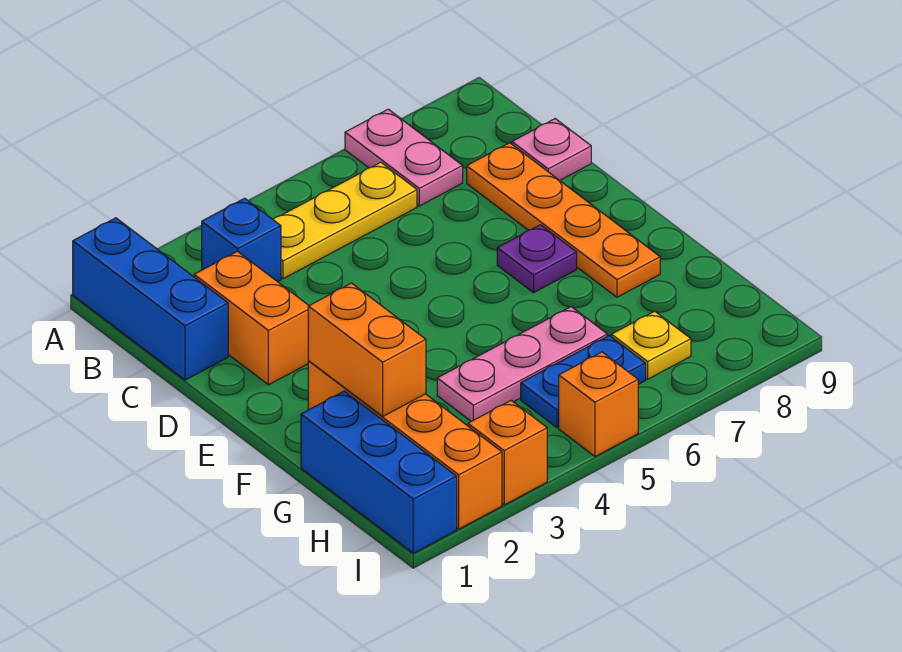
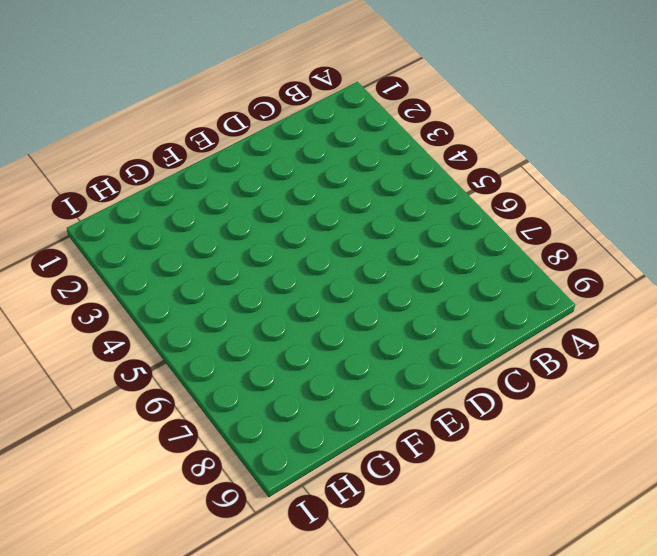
none -> blue brick A1:C1 level 1
none -> pink plate A7:B7 level 1
none -> blue brick B3 level 1

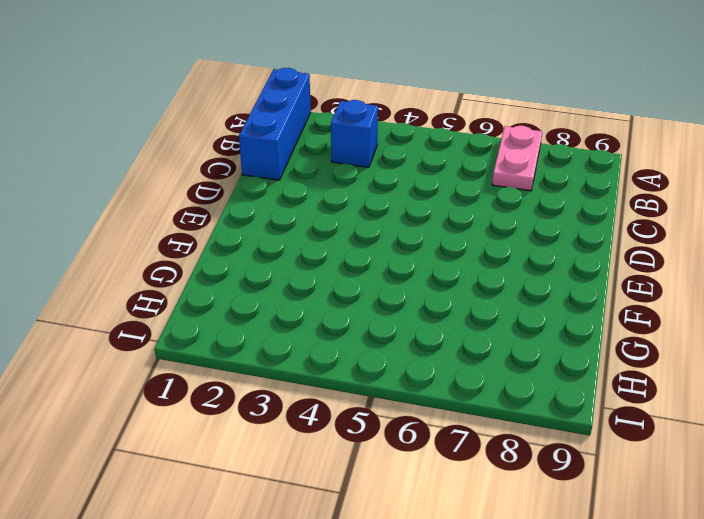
none -> yellow plate B4:B6 level 1
none -> orange brick C2:D2 level 1
none -> orange plate C8:F8 level 1

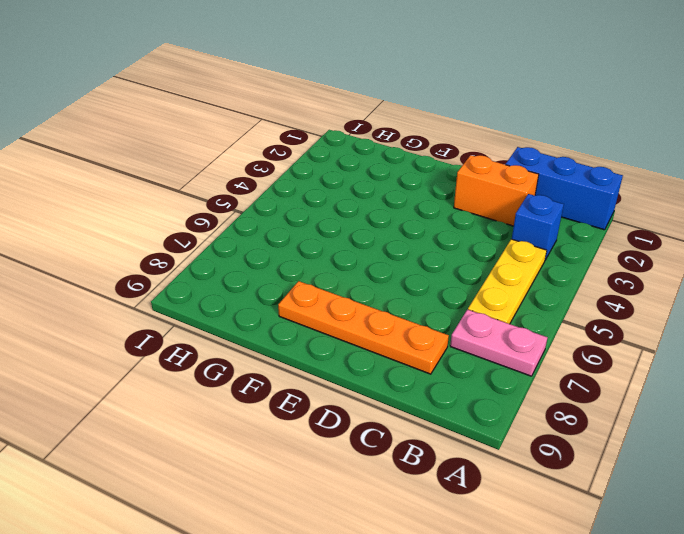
none -> pink plate C9 level 1
none -> purple plate E7 level 1
none -> orange brick F2:I2 level 1

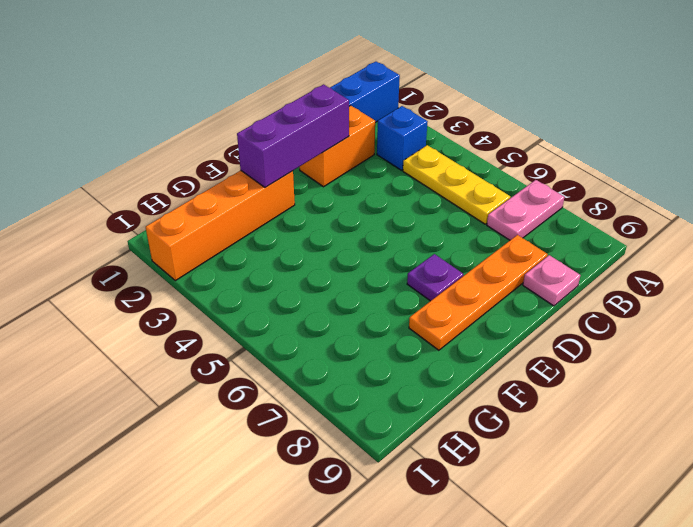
purple brick D2:F2 level 2 -> orange brick F2:G2 level 2
none -> blue brick G1:I1 level 1
none -> pink plate G4:G6 level 1
none -> blue plate H5:H6 level 1

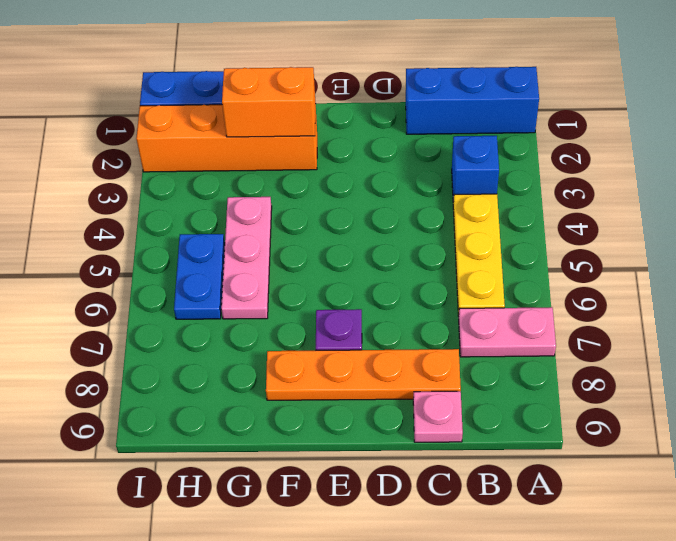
none -> orange brick C2:D2 level 1
none -> yellow plate H7 level 1
none -> orange brick I3 level 1

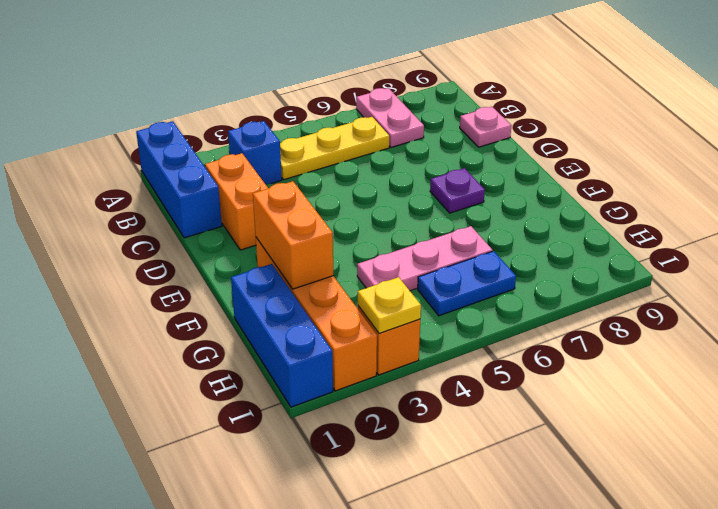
yellow plate I3 level 2 -> yellow plate H7 level 1
none -> orange plate C8:F8 level 1
none -> orange brick I5 level 1

